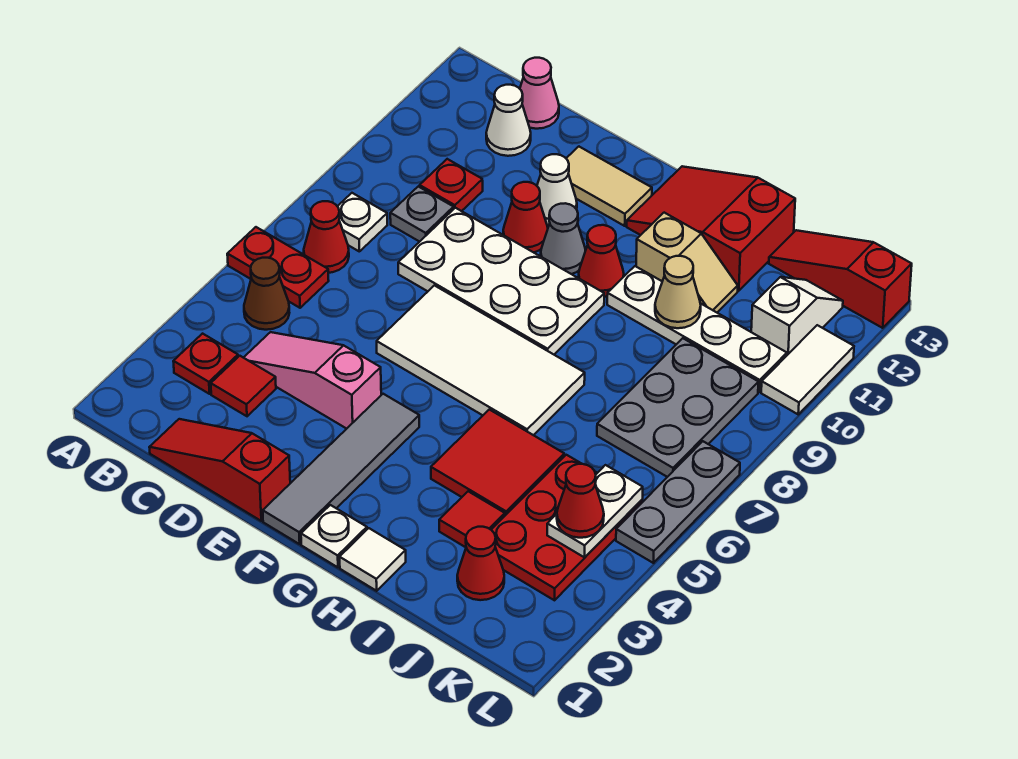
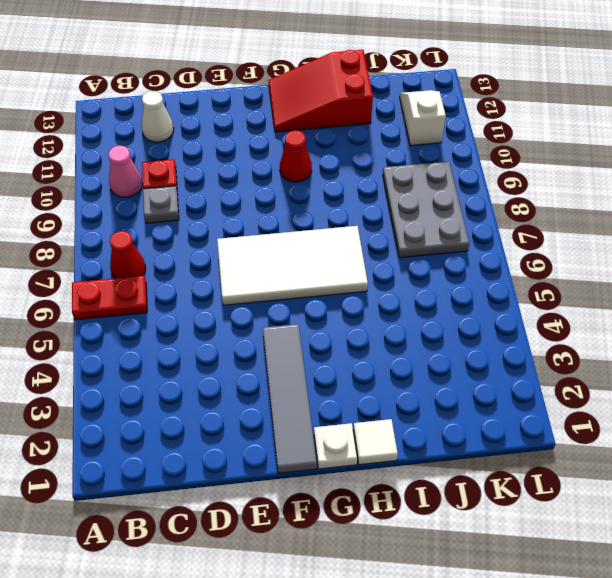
pink cone B10 level 1 -> pink cone C13 level 1
none -> red plate B3 level 1
none -> brown cone B5 level 1
none -> white plate B8 level 1
none -> red slope C1:E1 level 1 top E

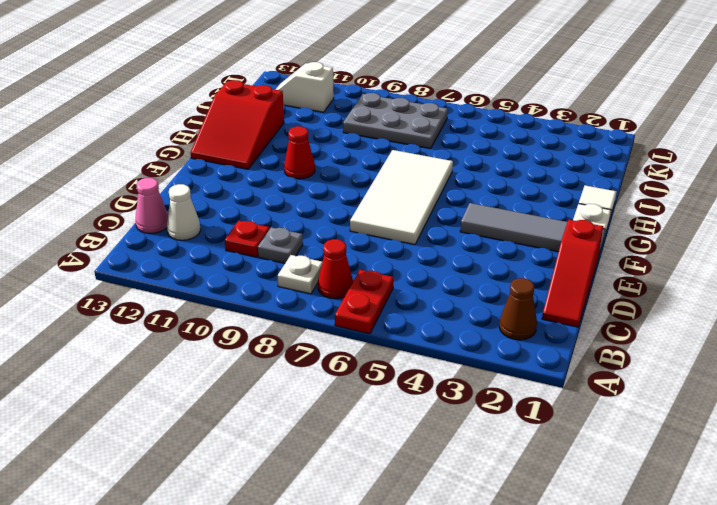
brown cone B2 level 1 -> brown cone B5 level 1
none -> red plate B3 level 1
none -> red tile C3 level 1
none -> pink slope C4:E4 level 1 top E
none -> white plate D8:G9 level 1

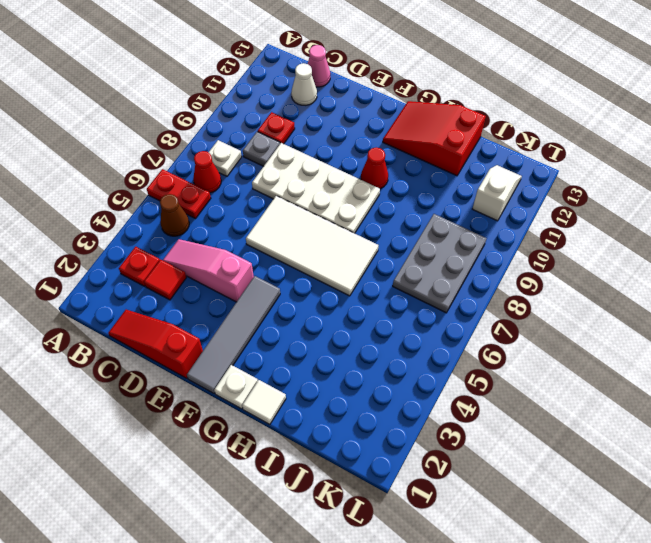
none -> red cone E10 level 1
none -> white cone E11 level 1
none -> tan tile E12:F12 level 1
none -> grey cone F10 level 1

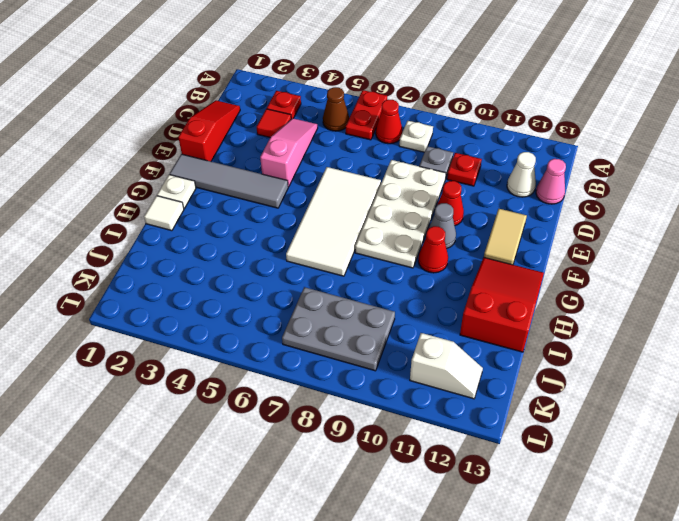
none -> white cone E11 level 1
none -> red tile H4:I5 level 1
none -> white plate H10:K10 level 1
none -> tan slope H11:I11 level 1 top H

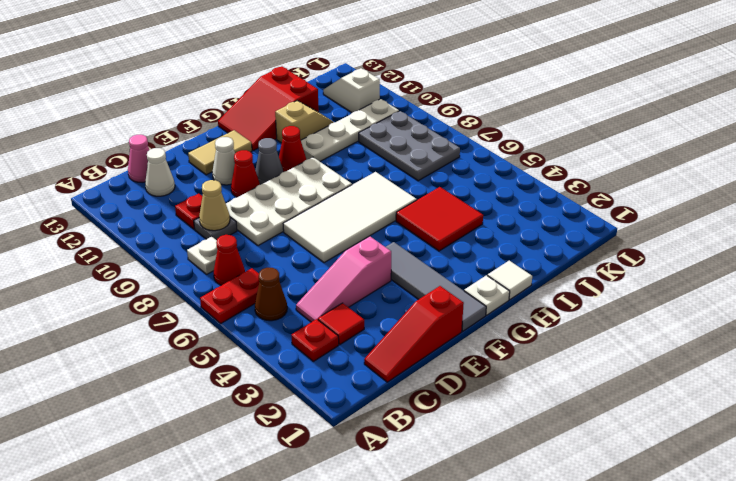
tan cone C9 level 2 -> tan cone I10 level 2
none -> red tile I3 level 1
none -> red cone J2 level 1
none -> red plate J3:K5 level 1
none -> red slope J13:L13 level 1 top L

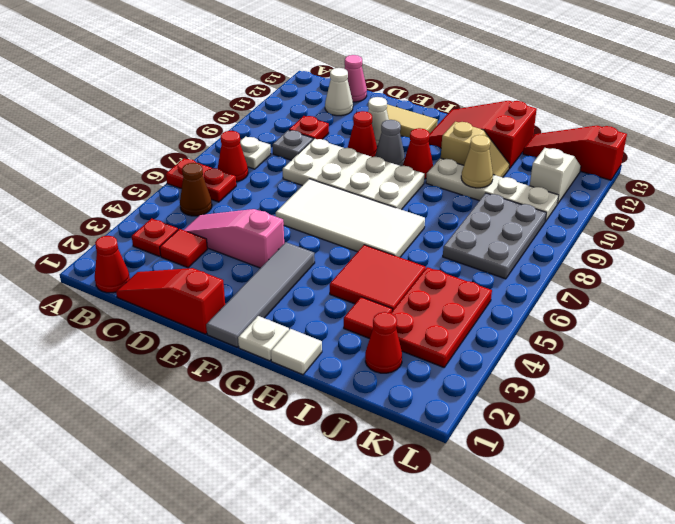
red cone B1 level 1 -> red cone K4 level 3
none -> grey plate L5:L7 level 1
none -> white tile L10:L11 level 1
none -> white plate K4:K5 level 2

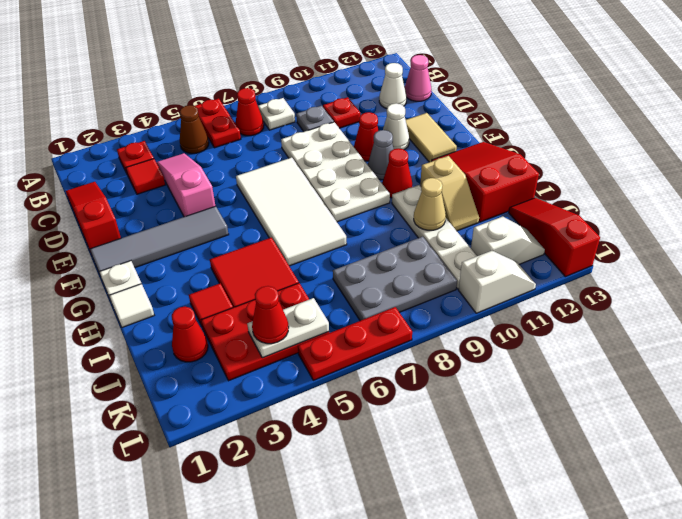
red plate L5:L7 level 1 -> grey plate L5:L7 level 1
white slope L10:L11 level 1 top 10 -> white tile L10:L11 level 1

